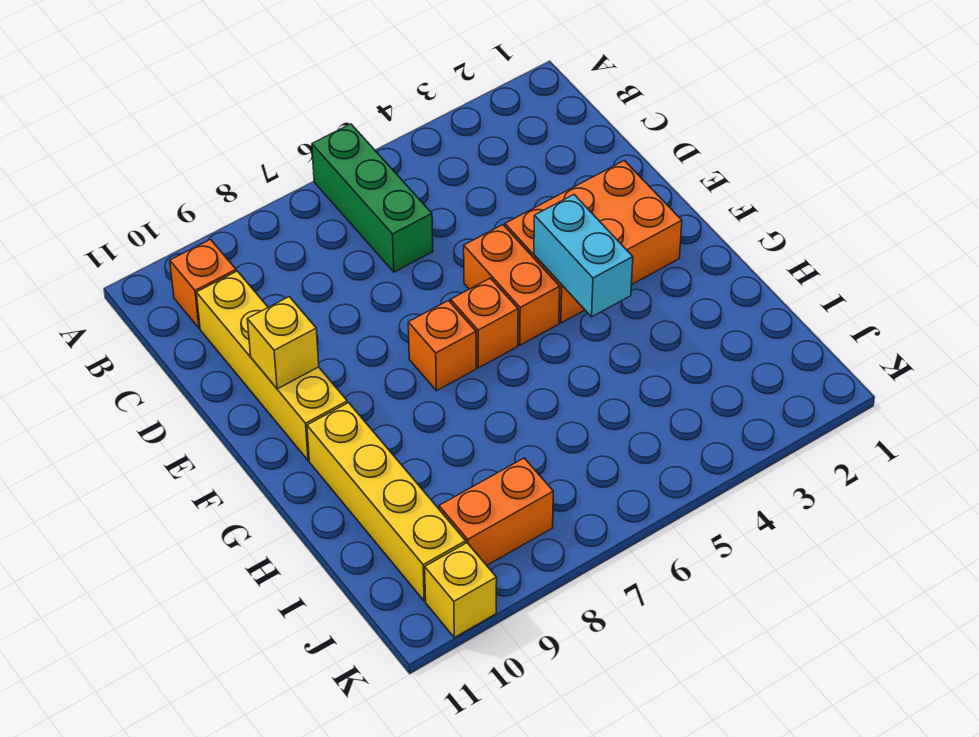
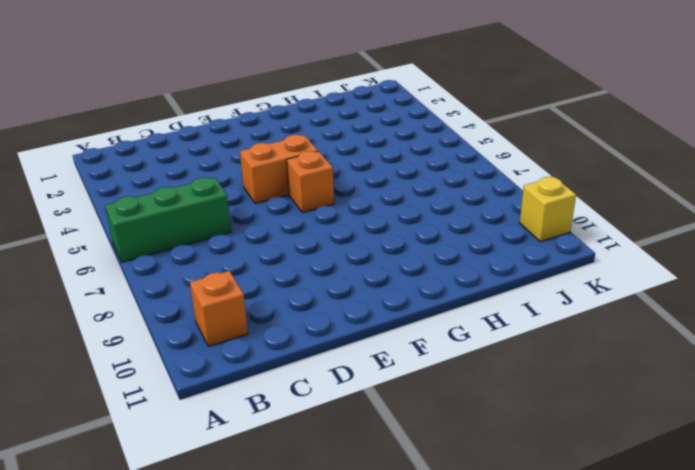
none -> yellow brick C10:F10 level 1
none -> orange brick E2:F4 level 1
none -> orange brick F7 level 1

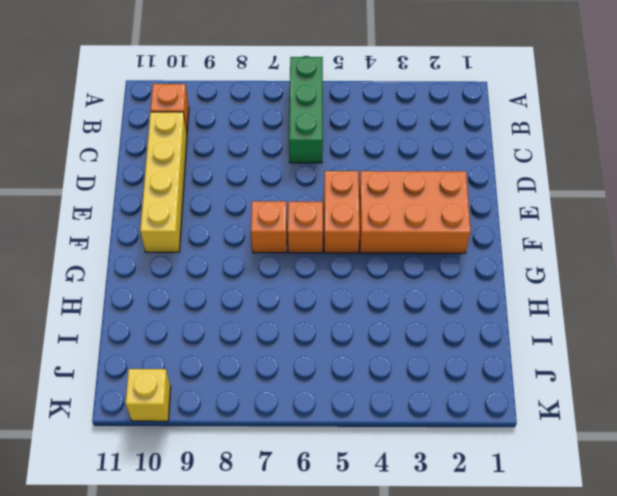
none -> yellow brick G10:J10 level 1
none -> orange brick J8:J9 level 1
none -> yellow brick E10 level 2

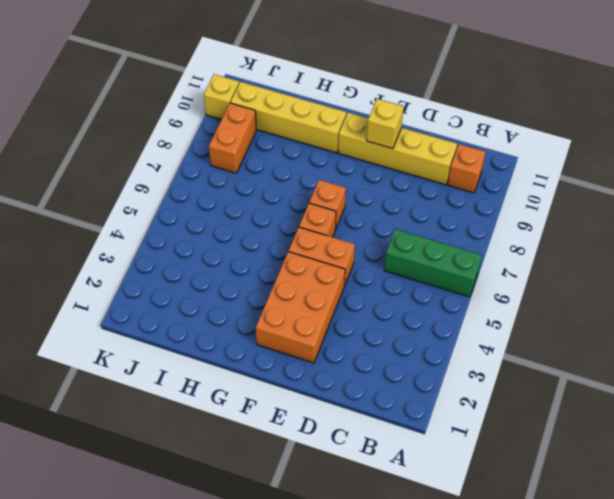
none -> cyan brick F4:G4 level 2

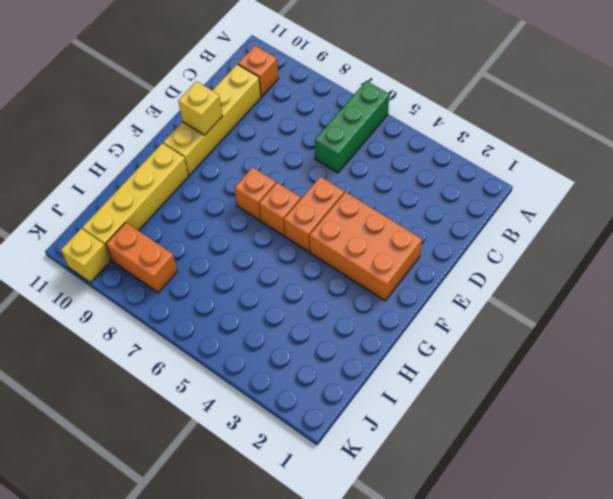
none -> cyan brick F4:G4 level 2

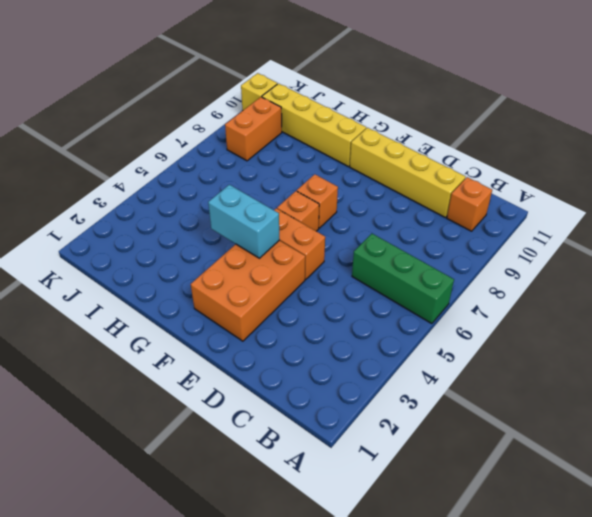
none -> yellow brick E10 level 2

